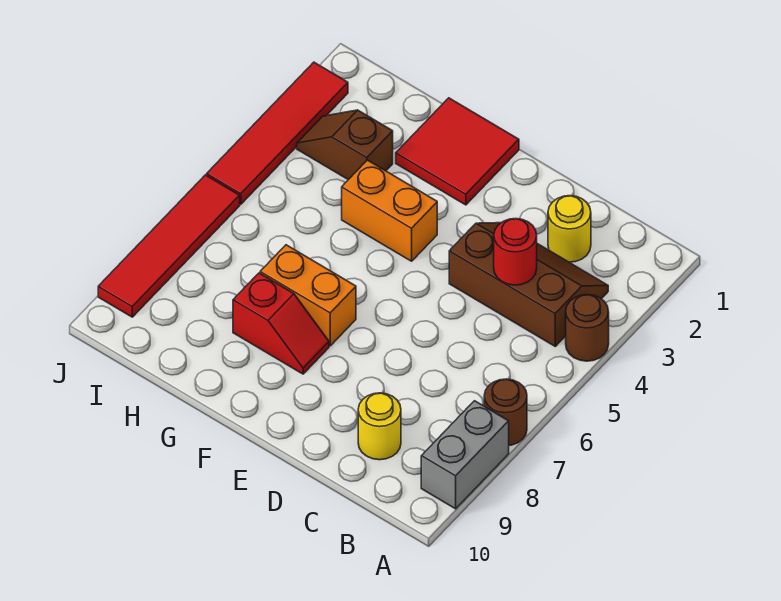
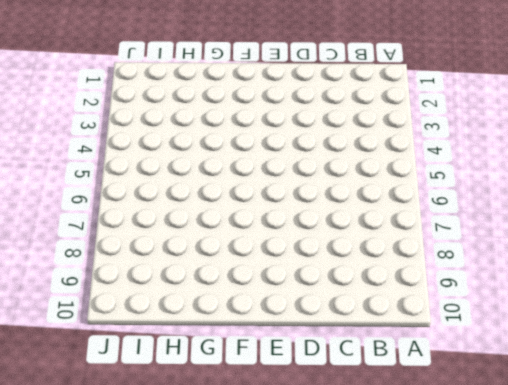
none -> brown round brick A4 level 1
none -> brown round brick A7 level 1
none -> grey brick A8:A9 level 1

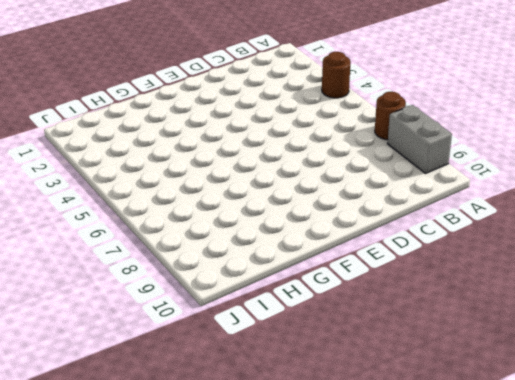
none -> brown slope B3:D4 level 1 top 4
none -> yellow round brick C2 level 1
none -> yellow round brick C9 level 1

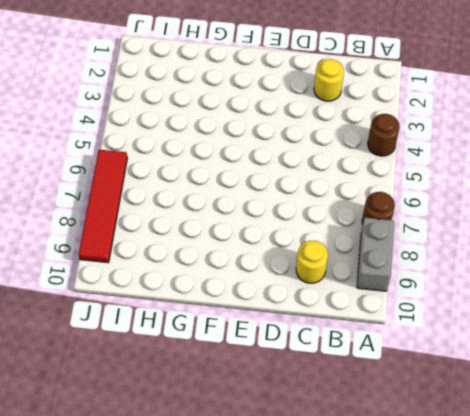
none -> brown slope B3:D4 level 1 top 4
none -> red tile F1:G2 level 1
none -> orange brick F4:G4 level 1

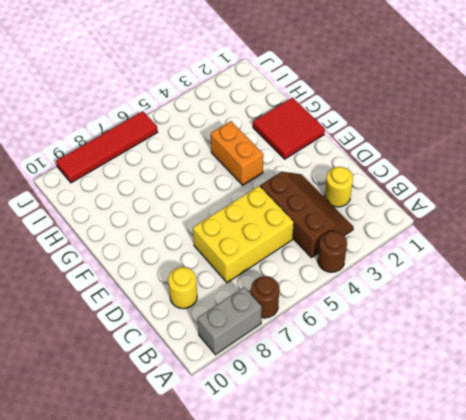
yellow brick C5:D7 level 1 -> none
none -> orange brick F7:G7 level 1
none -> red slope F8:G8 level 1 top G
none -> brown slope H3:I3 level 1 top H

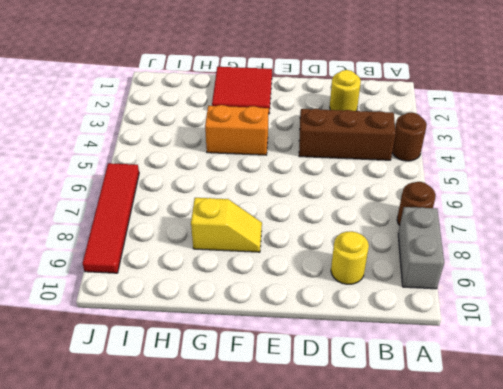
yellow slope F8:G8 level 1 top G -> red slope F8:G8 level 1 top G
none -> orange brick F7:G7 level 1
none -> brown slope H3:I3 level 1 top H
none -> red tile J2:J5 level 1

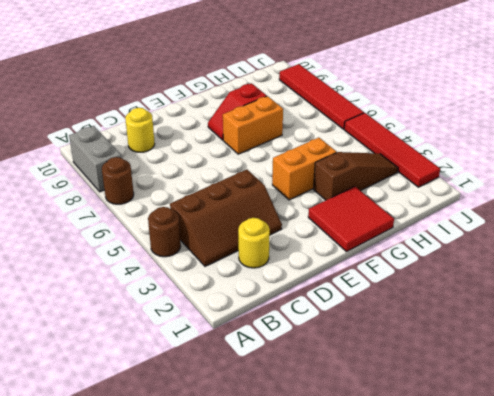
brown slope G3:I3 level 1 top G -> brown slope H3:I3 level 1 top H
none -> red round brick C4 level 2

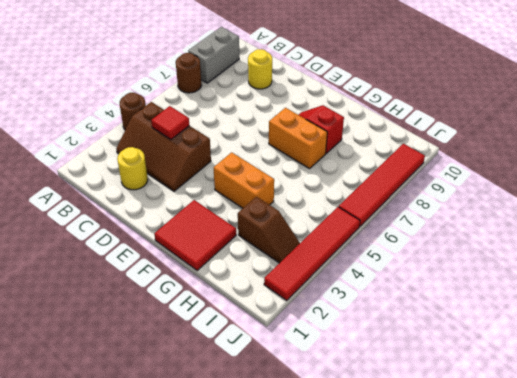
red tile C4 level 2 -> red round brick C4 level 2

